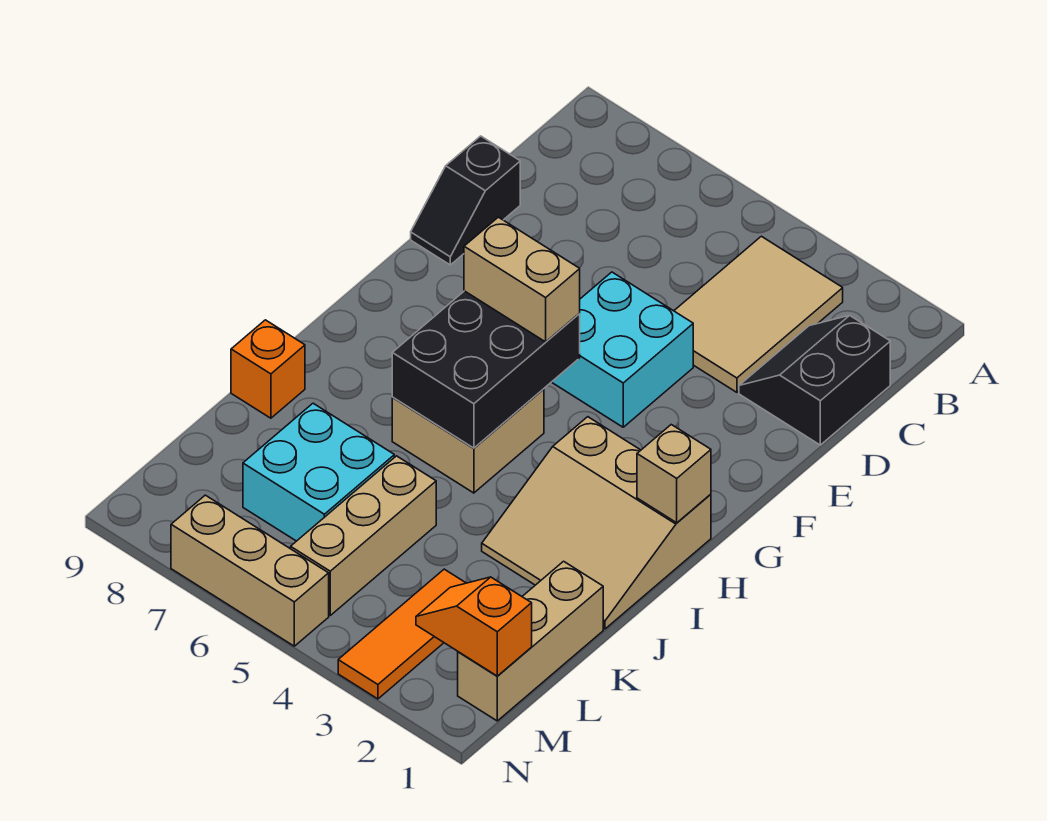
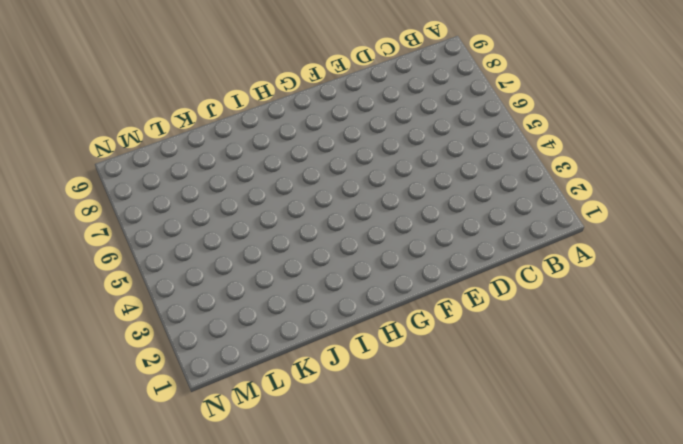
none -> tan tile B3:D4 level 1
none -> black slope C1:D2 level 1 top 1
none -> black slope D9:E9 level 1 top D

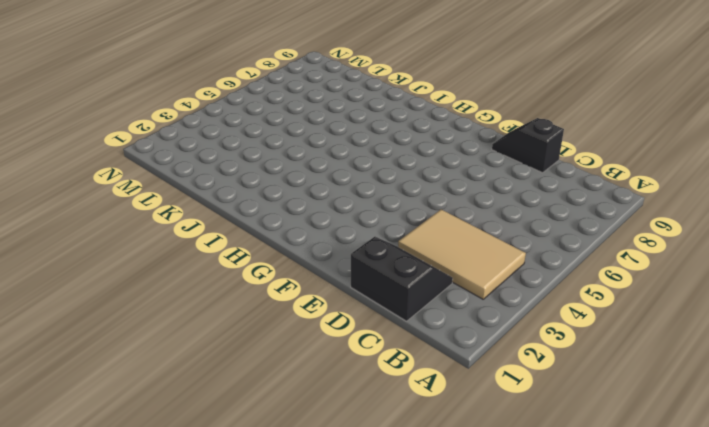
none -> cyan brick E4:F5 level 1
none -> tan slope H1:J3 level 1 top H
none -> tan brick H5:I6 level 1

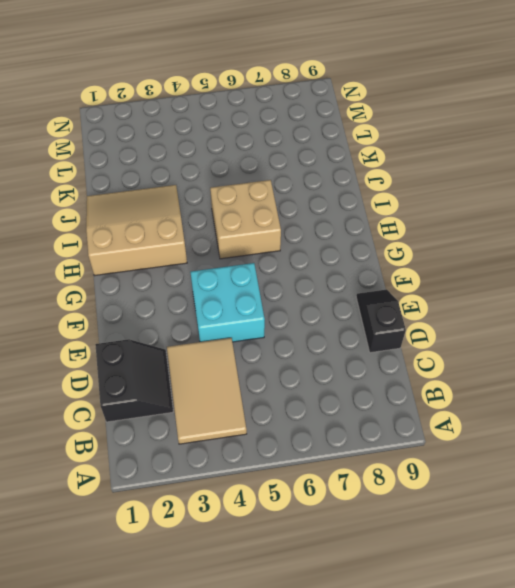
none -> orange brick J9 level 1
none -> tan brick K1:M1 level 1
none -> tan brick K5:M5 level 1

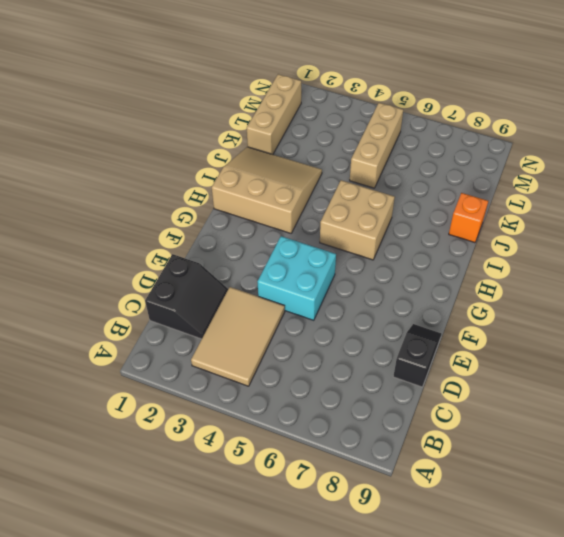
none -> cyan brick K6:L7 level 1
none -> orange tile L3:N3 level 1
none -> tan brick N5:N7 level 1

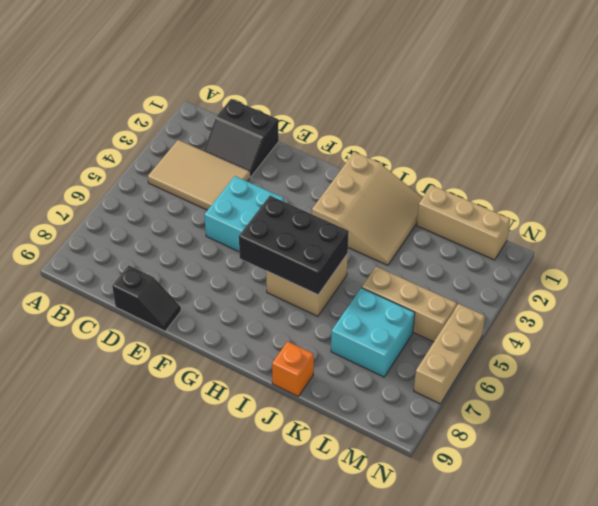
none -> orange tile L3:N3 level 1
none -> tan brick H1 level 2
none -> orange slope M1:M2 level 2 top 1

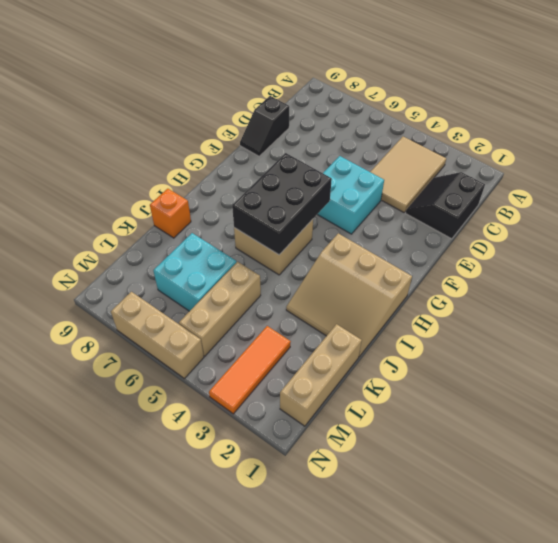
none -> tan brick H1 level 2
none -> orange slope M1:M2 level 2 top 1
none -> tan brick G5:G6 level 3

